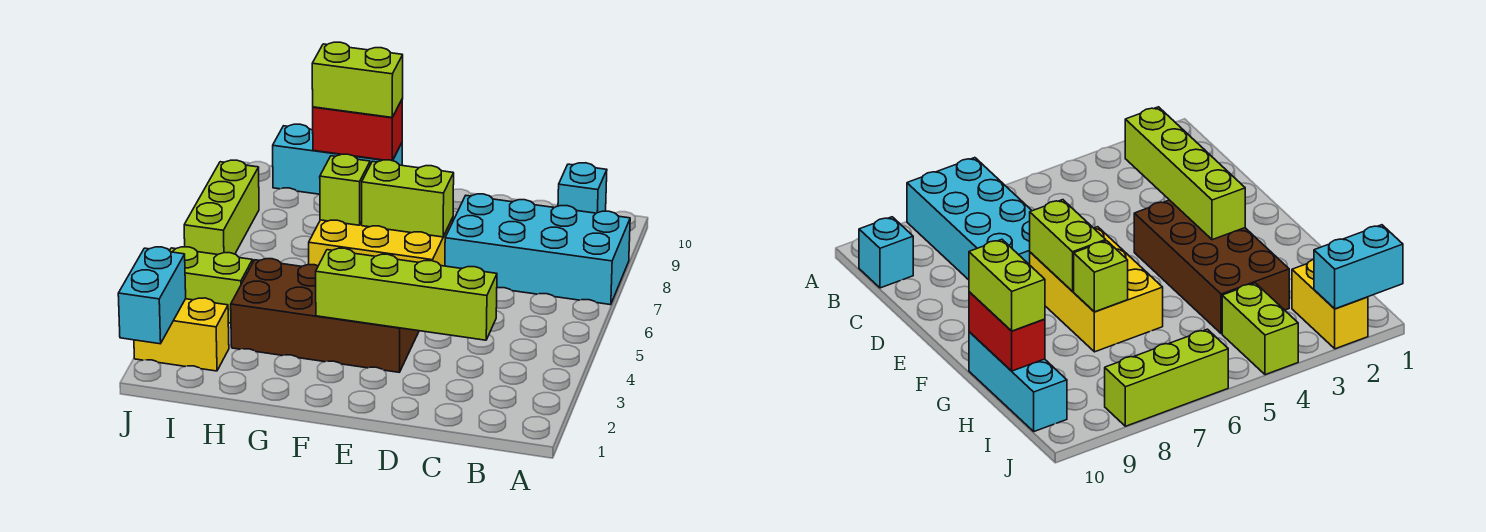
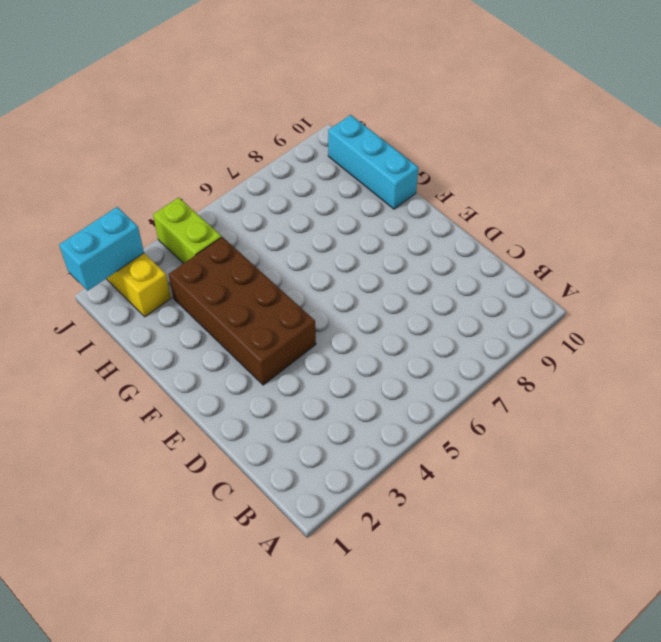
none -> cyan brick A7:D8 level 1
none -> cyan brick B10 level 1
none -> yellow brick E6:G7 level 1

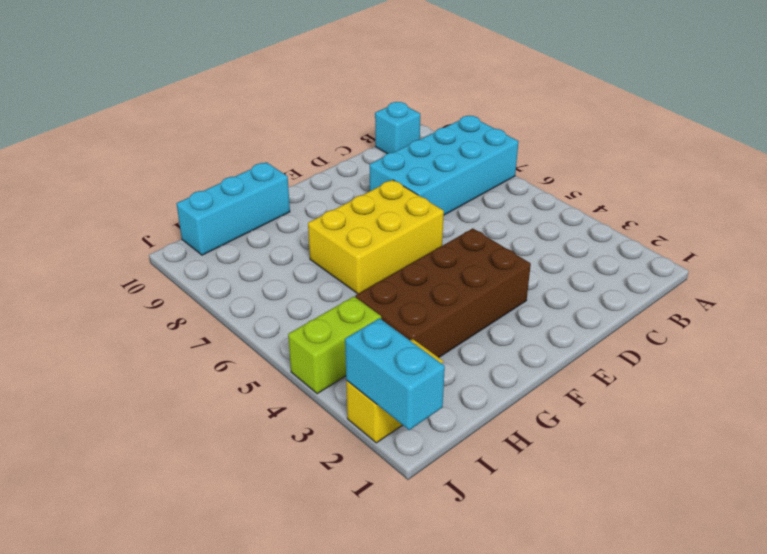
none -> lime brick J6:J8 level 1
none -> lime brick C3:F3 level 2
none -> lime brick E7:F7 level 2

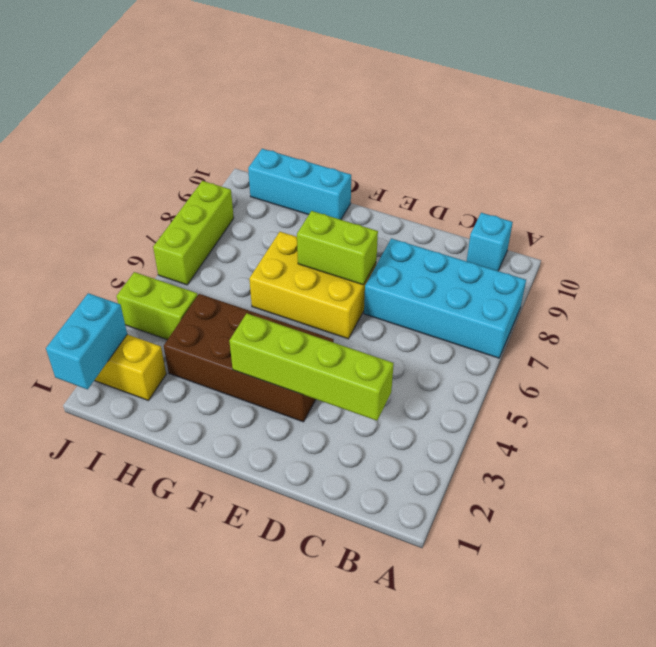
none -> lime brick G7 level 2
none -> red brick G10:H10 level 2
none -> lime brick G10:H10 level 3

